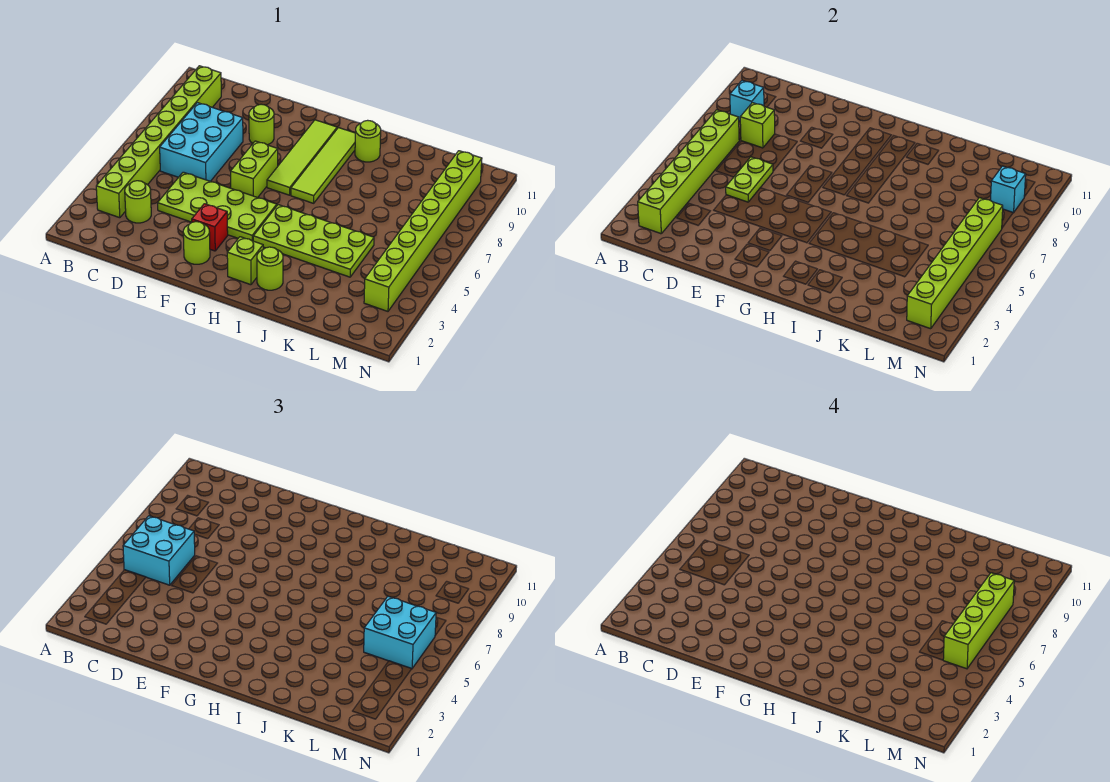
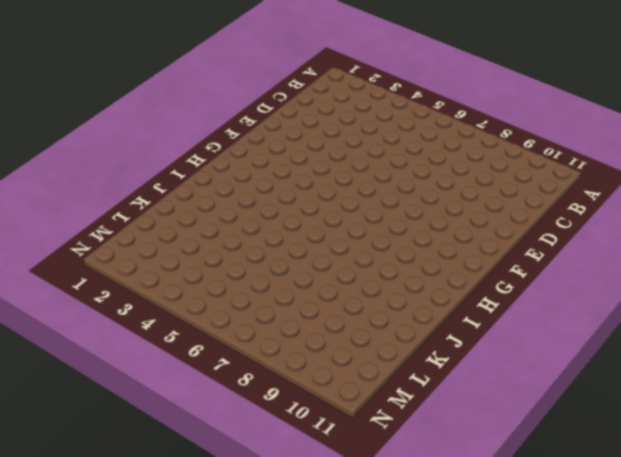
none -> lime brick B3:B10 level 1
none -> lime round brick C3 level 1
none -> cyan brick C6:D8 level 1

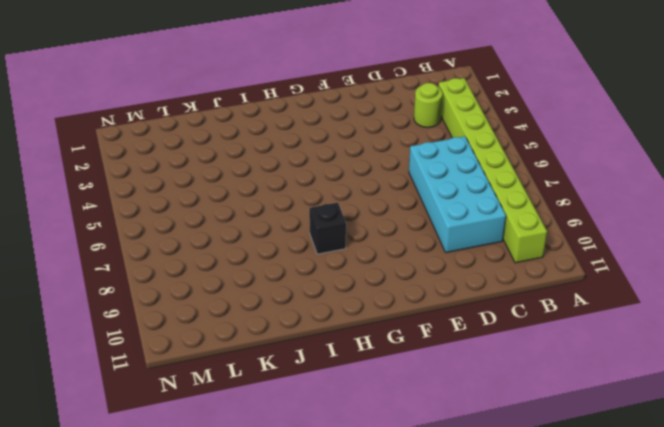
cyan brick C6:D9 level 1 -> cyan brick C6:D8 level 1
black brick H8 level 1 -> lime tile H7:H10 level 1
none -> lime plate D4:G5 level 1
none -> lime round brick E9 level 1
none -> lime round brick F2 level 1

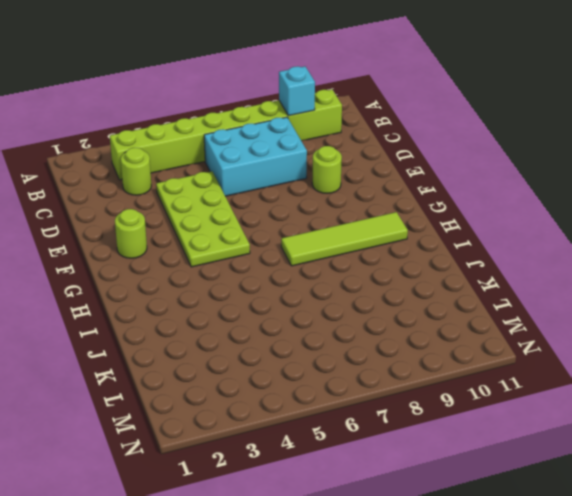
none -> red brick F3 level 1
none -> lime brick F6:F7 level 1
none -> lime tile G7:G10 level 1

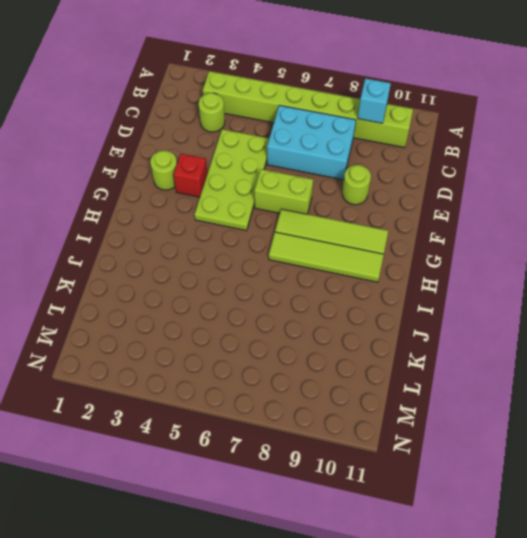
none -> lime brick H2 level 1
none -> lime plate H4:K5 level 1
none -> lime round brick I2 level 1

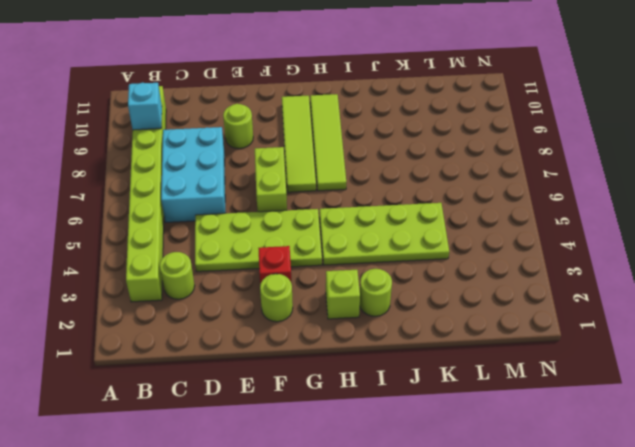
none -> lime round brick I10 level 1
none -> lime brick M3:M10 level 1
none -> lime brick B2:B7 level 2

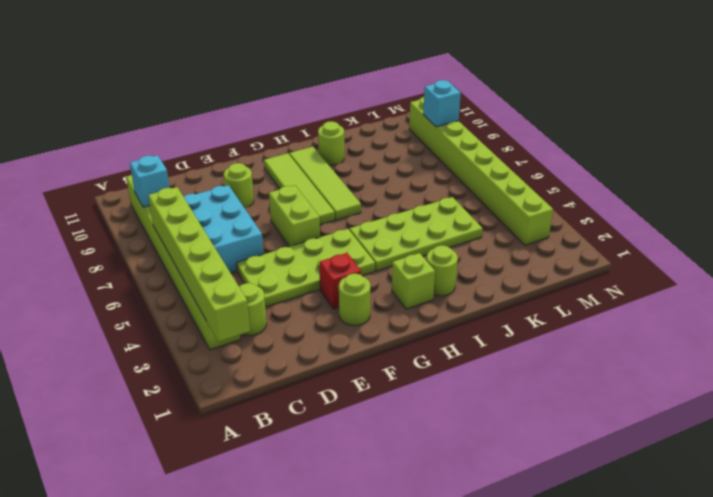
none -> lime brick C8 level 2
none -> lime plate D5:D6 level 2
none -> lime brick M2:M7 level 2

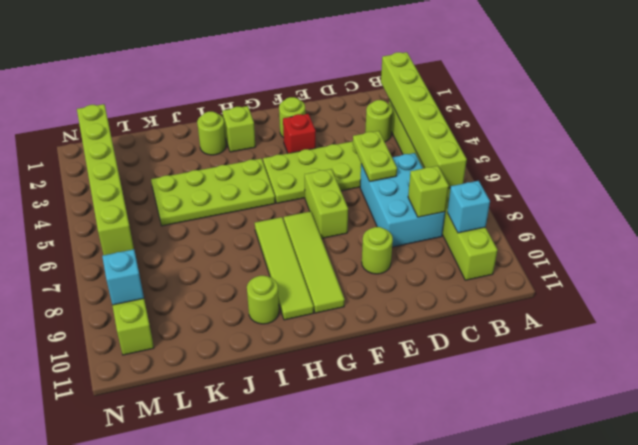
none -> cyan brick B5:C6 level 3
none -> cyan brick L5:M6 level 3
none -> lime brick M5:M8 level 4

